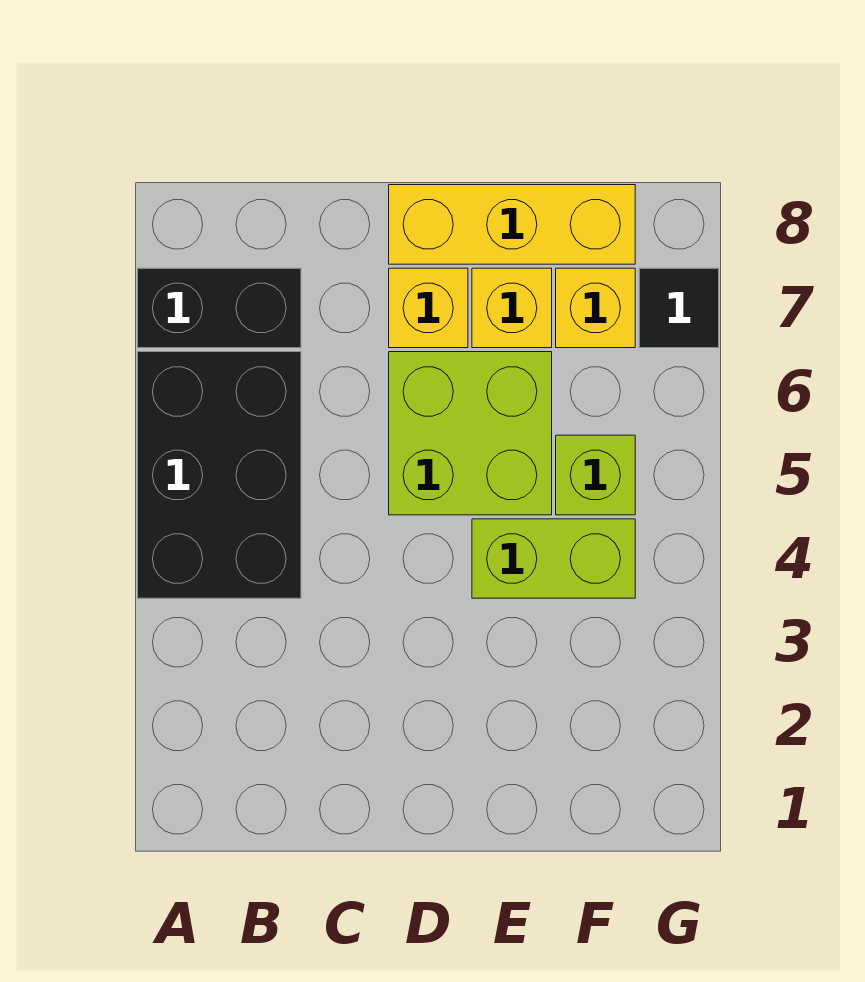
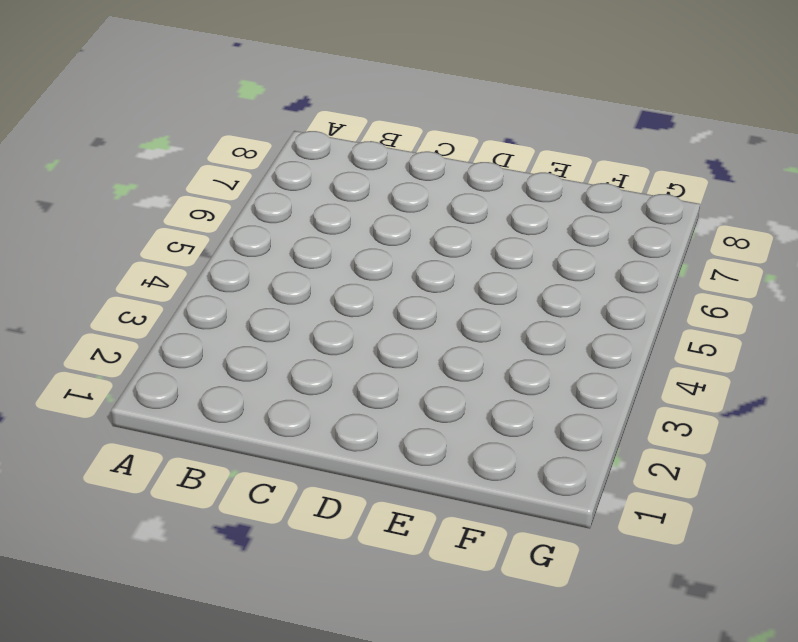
none -> black brick A4:B6 level 1
none -> black brick A7:B7 level 1

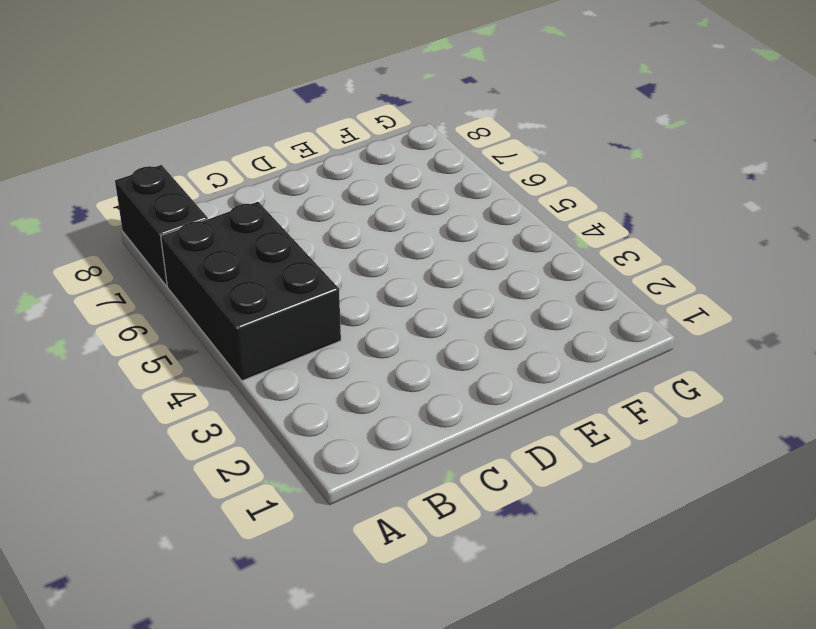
black brick A7:A8 level 1 -> black brick A7:B7 level 1
none -> lime brick D5:E6 level 1
none -> yellow brick D7 level 1

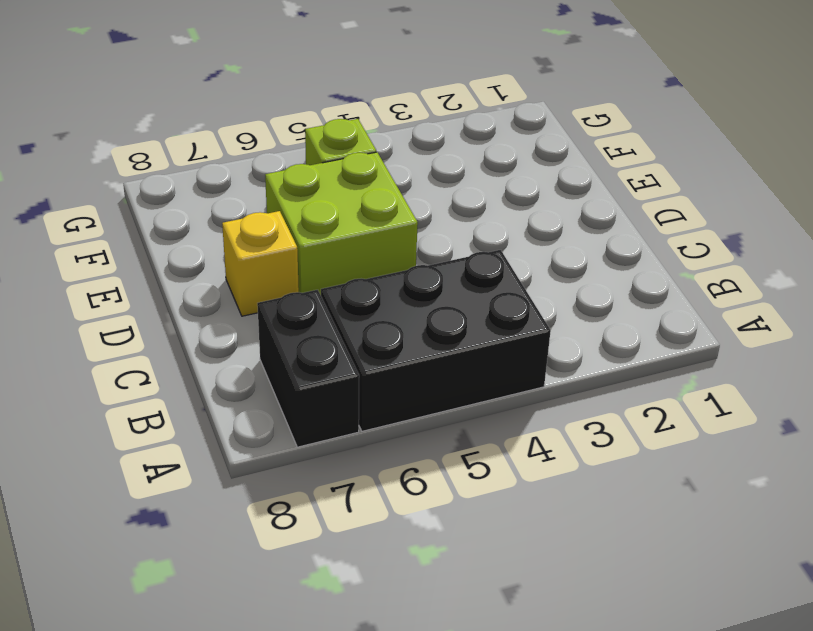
none -> yellow brick D8:F8 level 1
none -> lime brick E4:F4 level 1

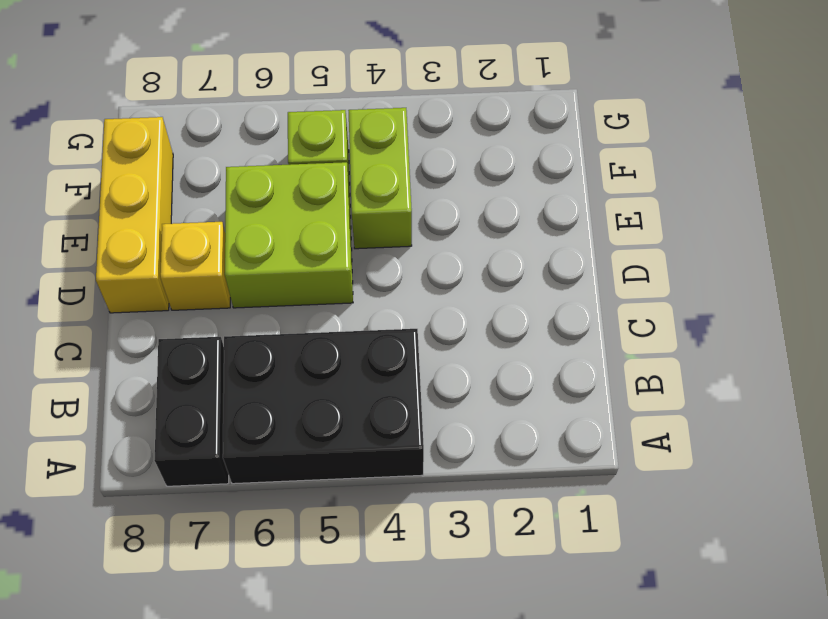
none -> yellow brick E7 level 1
none -> yellow brick F7 level 1

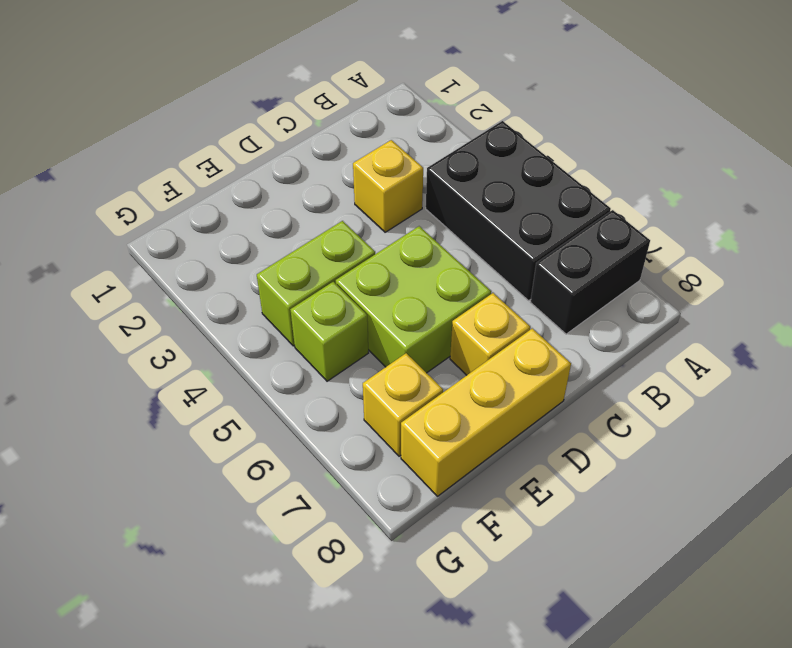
yellow brick C3 level 1 -> yellow brick E7 level 1
none -> black tile G7 level 1

